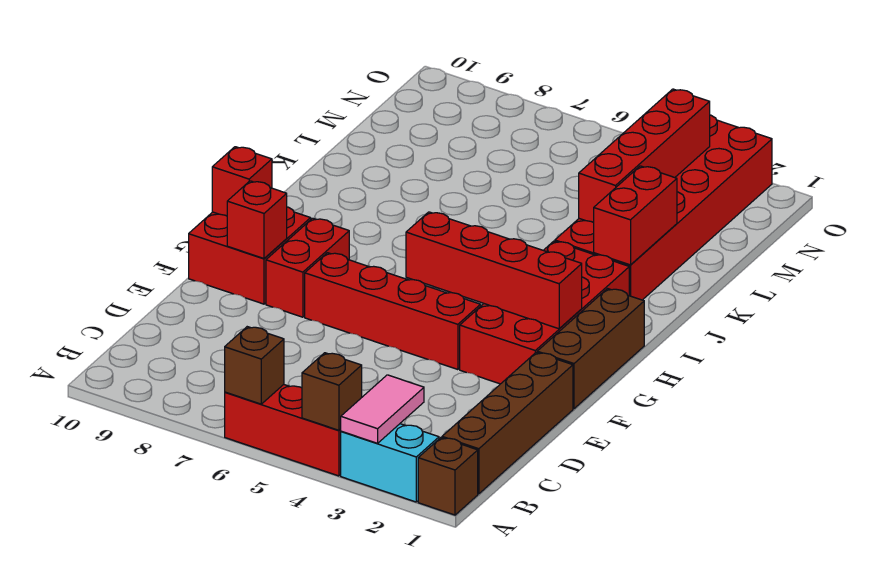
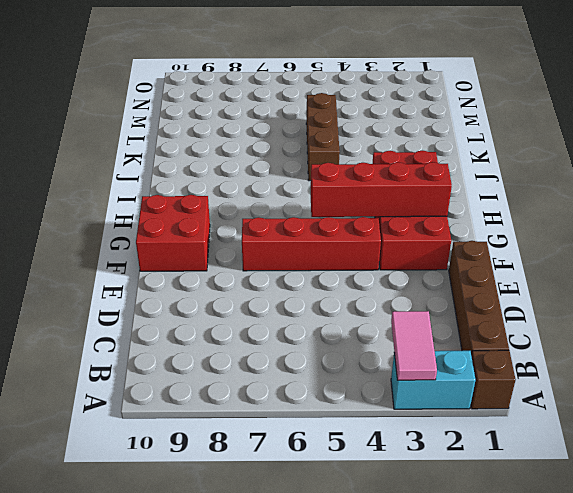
brown brick J5:L5 level 1 -> brown brick F1:H1 level 1
none -> red brick A4:A6 level 1
none -> red brick F8:G8 level 1
none -> red brick J2:O3 level 1

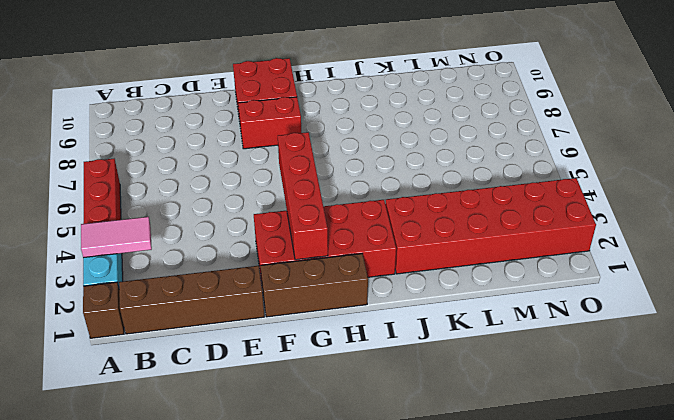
none -> red brick F4:F7 level 1
none -> brown brick A4 level 2
none -> brown brick A6 level 2

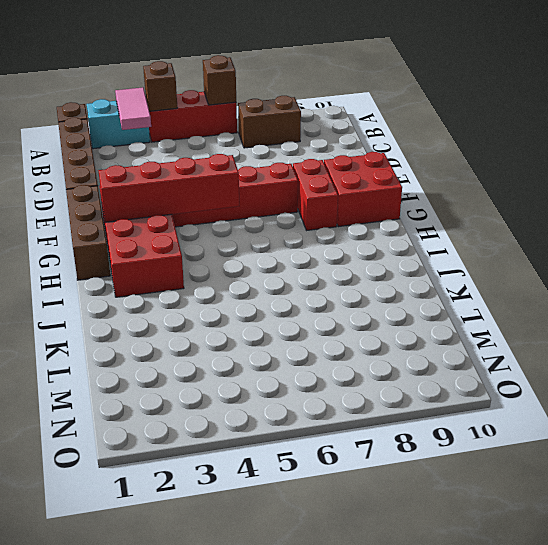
brown brick B7:B8 level 1 -> none
none -> red brick J2:O3 level 1
none -> red brick F9 level 2
none -> red brick G10 level 2

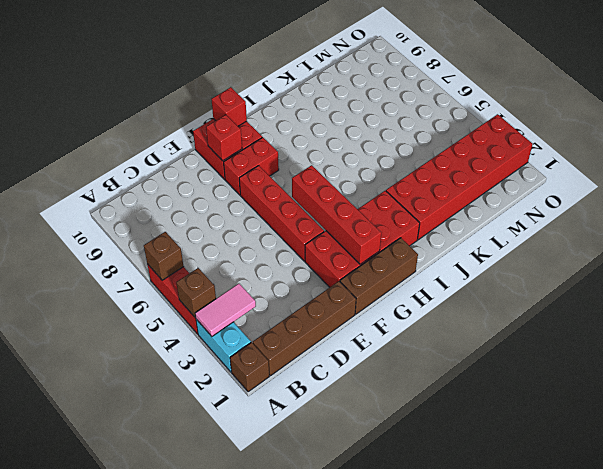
none -> red brick J2:K2 level 2
none -> red brick K3:N3 level 2

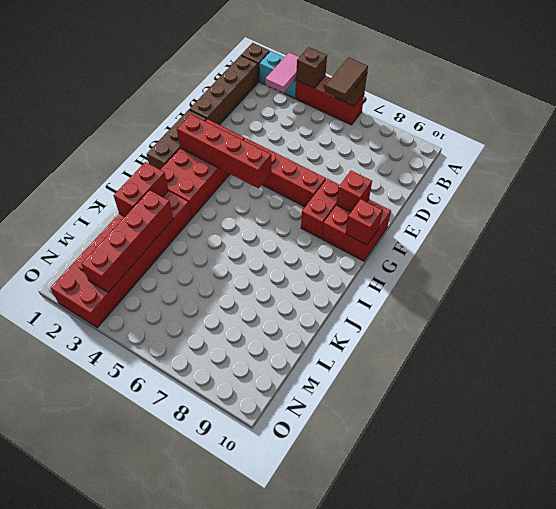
brown tile A6:B6 level 3 -> none

